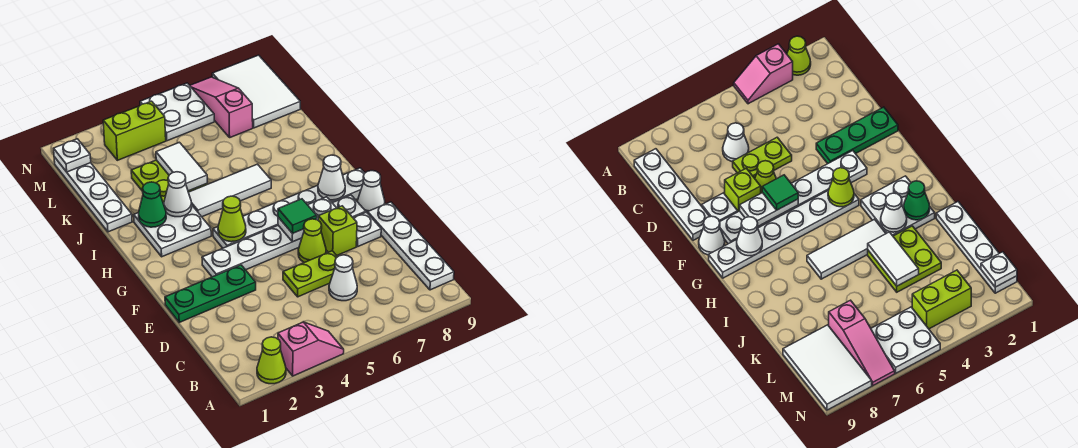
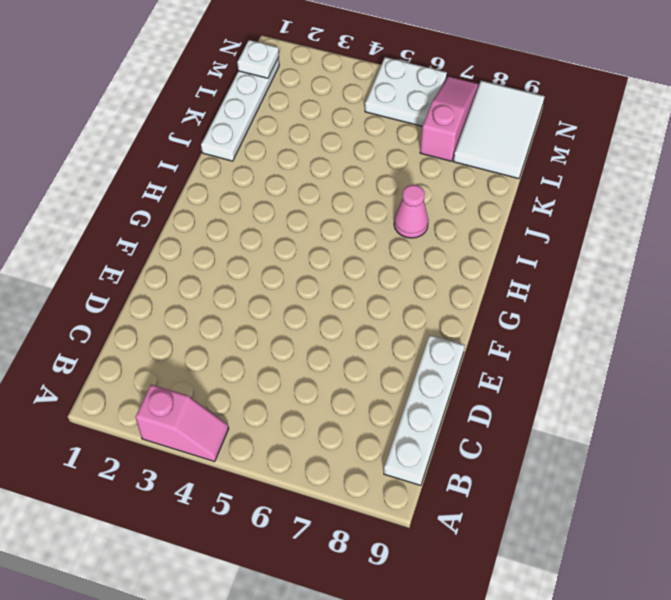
pink cone I7 level 1 -> none
none -> lime cone A2 level 1
none -> white cone C6 level 1
none -> lime plate D5:D6 level 1

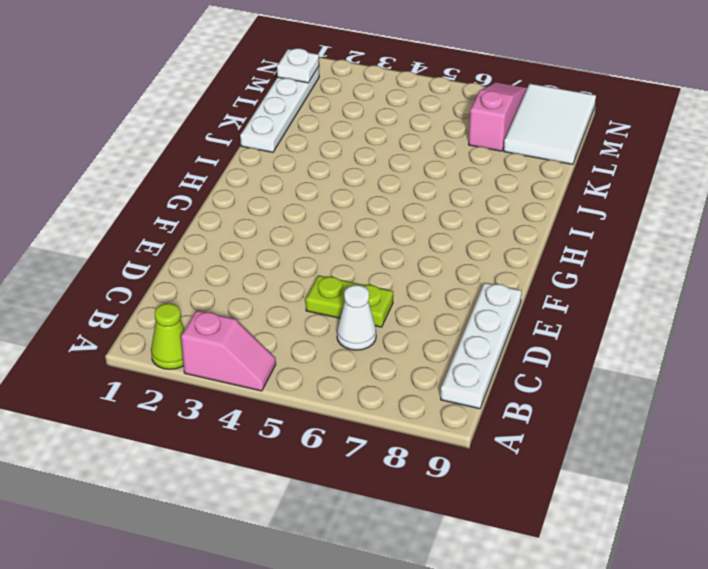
none -> green plate E1:E3 level 1
none -> lime cone E6 level 1
none -> lime brick E7 level 1

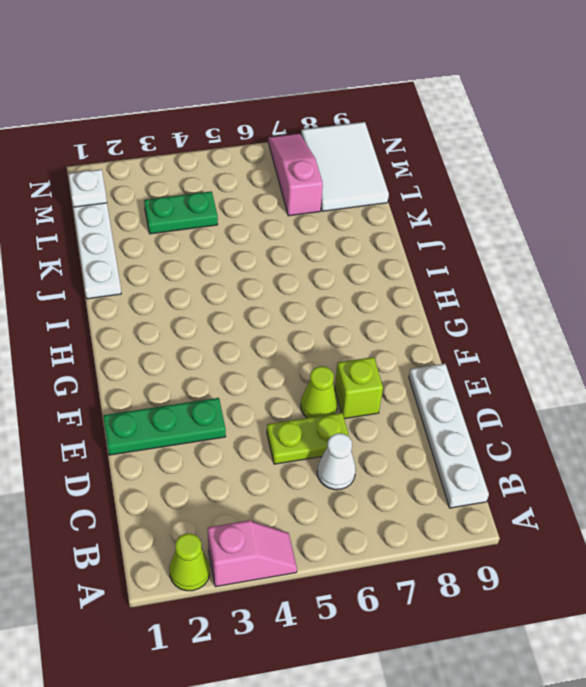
green plate L3:L4 level 1 -> none
none -> white plate E8 level 1
none -> white plate F3:F8 level 1
none -> white cone F9 level 1

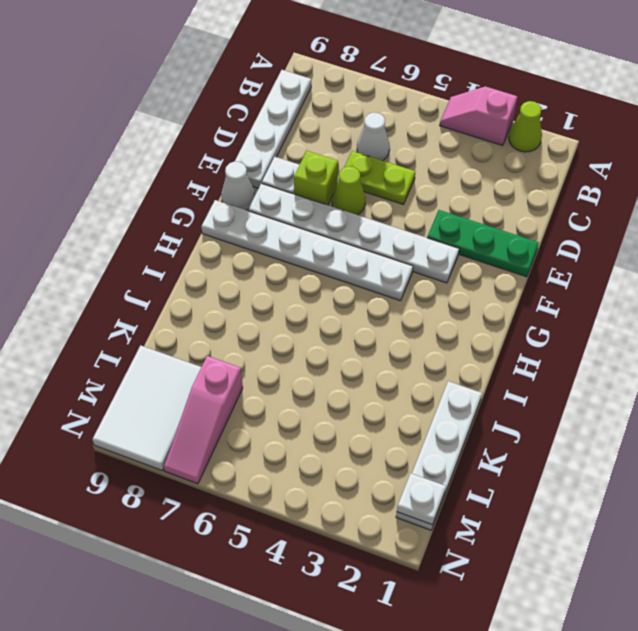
none -> white plate H2:I3 level 1
none -> white tile I4:I6 level 1
none -> lime plate J3:K4 level 1

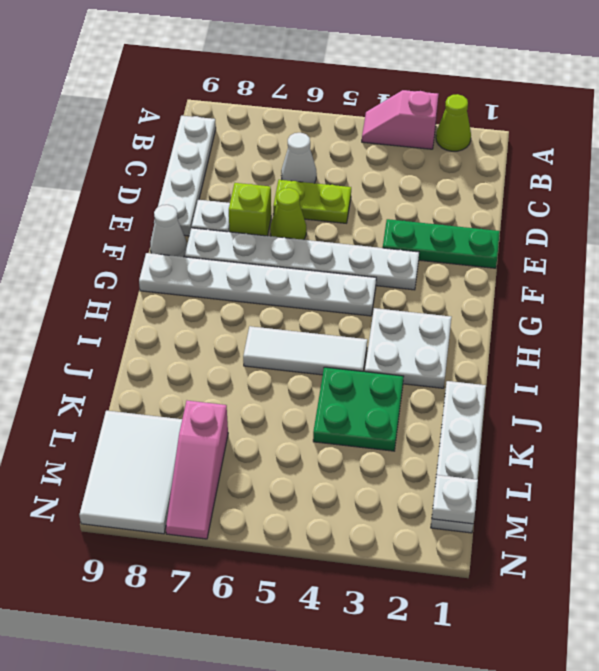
green plate J3:K4 level 1 -> lime plate J3:K4 level 1
none -> lime brick M3:M4 level 1
none -> white plate M5:N6 level 1
none -> white plate F6:F7 level 2

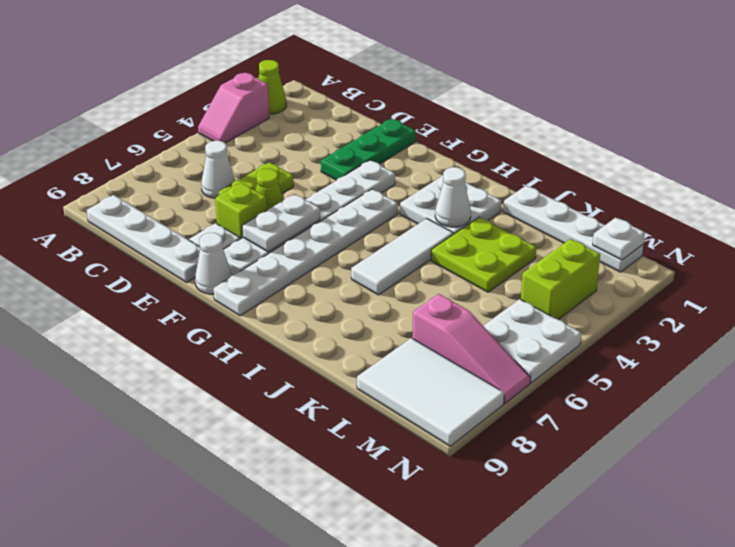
none -> lime cone G4 level 2
none -> white cone G8 level 2
none -> green cone I2 level 2

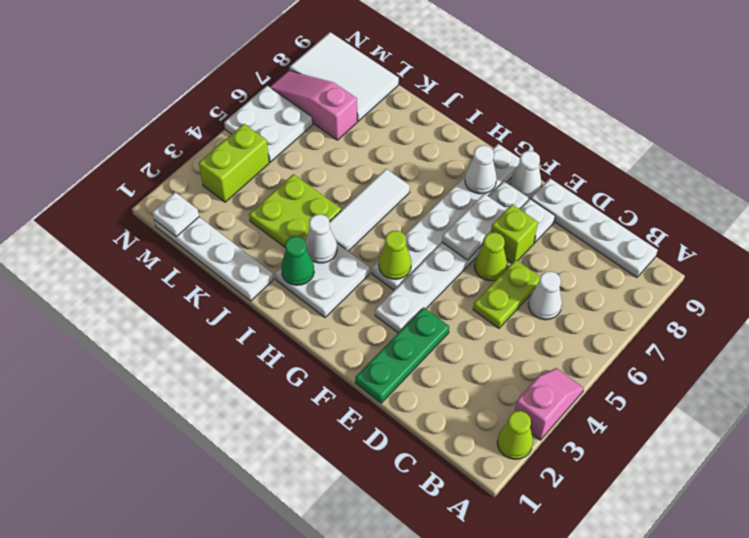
none -> white tile J4:K4 level 2
none -> green tile F6 level 3

